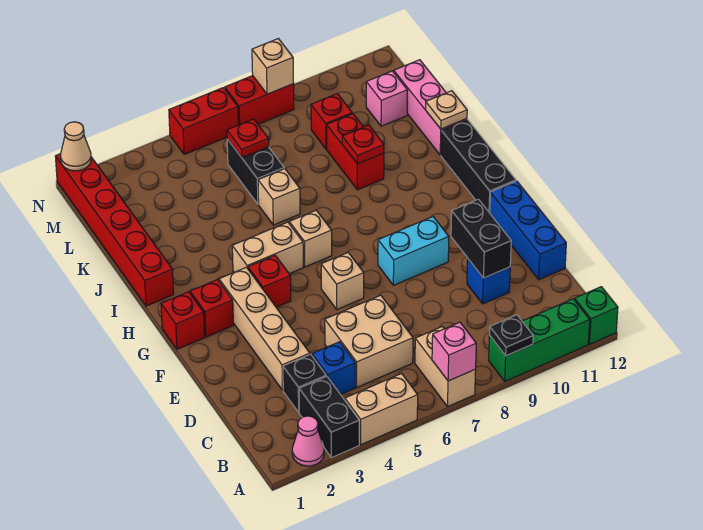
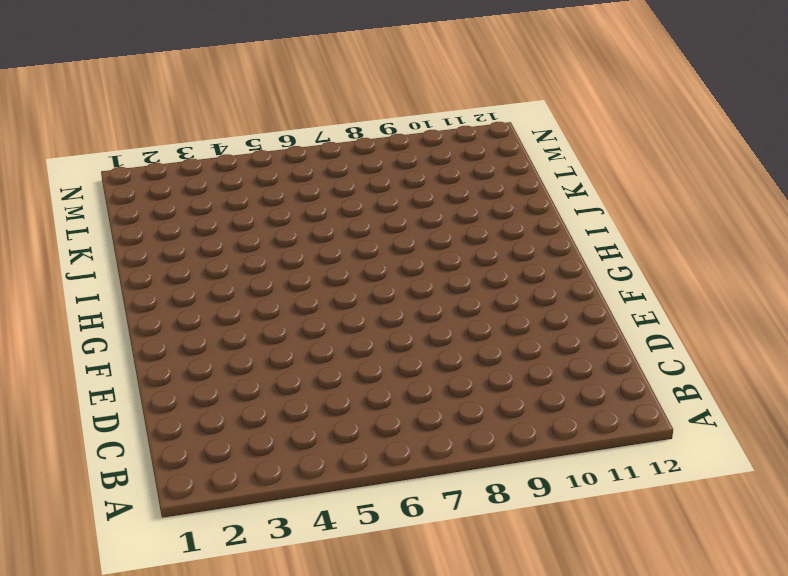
none -> pink cone A2 level 1
none -> black brick A3:B3 level 1
none -> tan brick A4:A5 level 1
none -> tan brick A7:B7 level 1

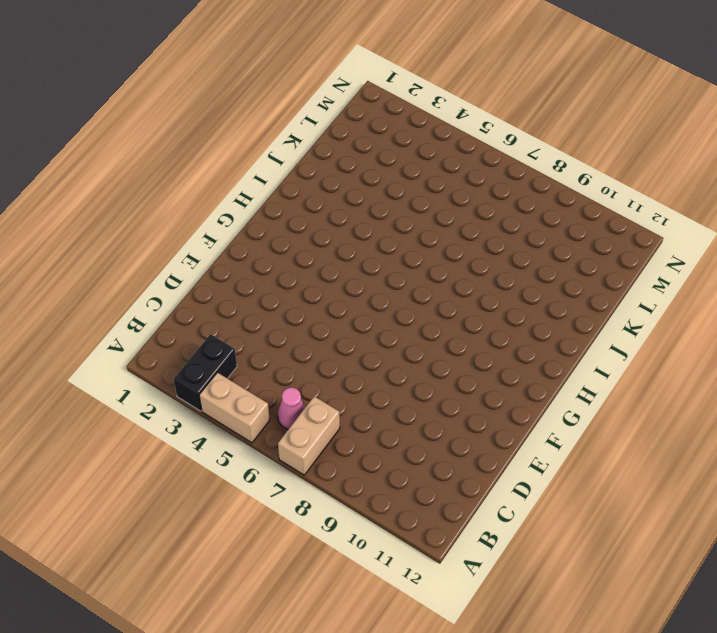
pink cone B6 level 1 -> pink cone A2 level 1
none -> green brick A9:A11 level 1
none -> green brick A12 level 1
none -> black brick C3 level 1
none -> blue brick C4 level 1

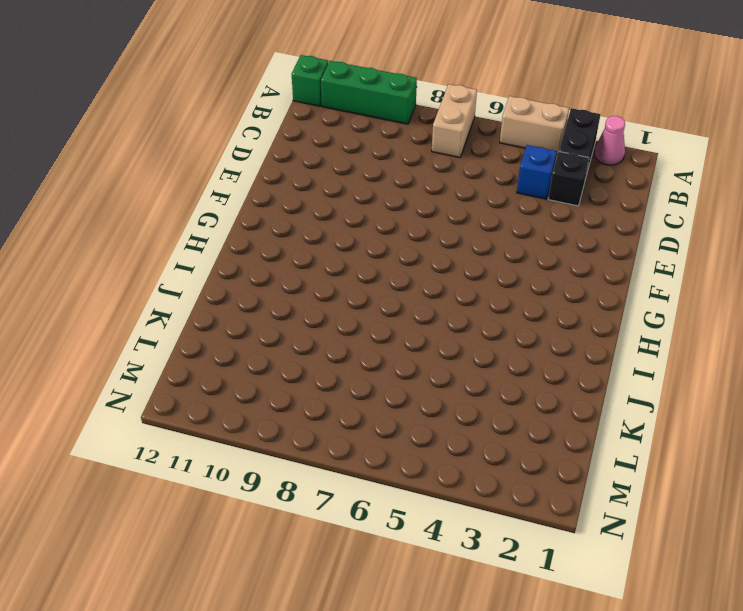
none -> tan brick C5:D6 level 1
none -> tan brick D3:G3 level 1
none -> blue brick D10 level 1
none -> blue brick D12:F12 level 1

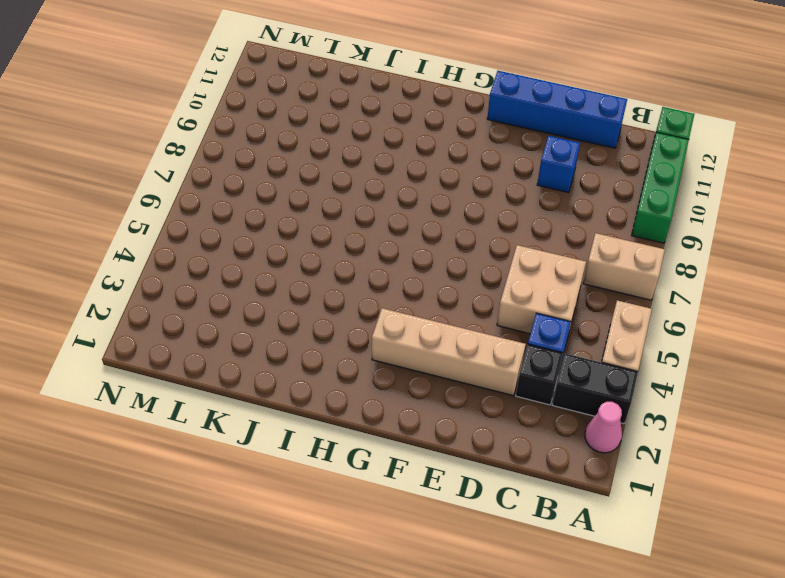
blue brick C12:F12 level 1 -> blue brick D12:F12 level 1
none -> tan brick F6 level 1
none -> cyan brick F8:F9 level 1
none -> red brick G1 level 1
none -> red brick G2 level 1

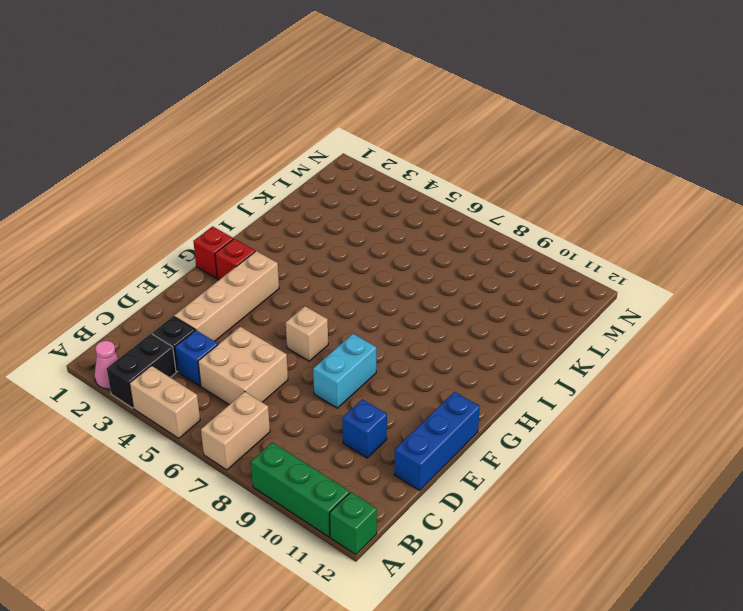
cyan brick E8:F8 level 1 -> cyan brick F8:F9 level 1
none -> red brick G4 level 1
none -> black brick G12:I12 level 1
none -> tan brick H4:H5 level 1
none -> tan brick H6 level 1

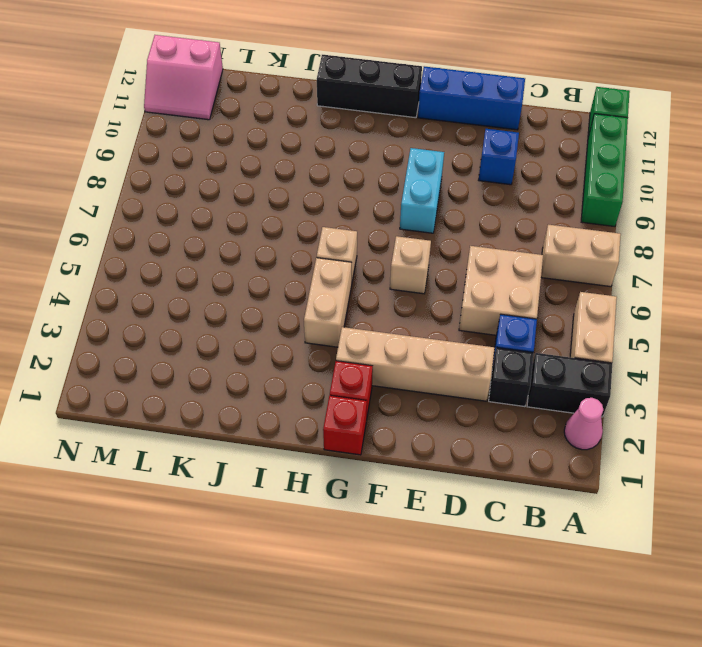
pink slope M11:N12 level 1 top 12 -> none
none -> red brick G4 level 1
none -> red brick I1:N1 level 1
none -> tan brick J6 level 1
none -> red brick J9:K9 level 1

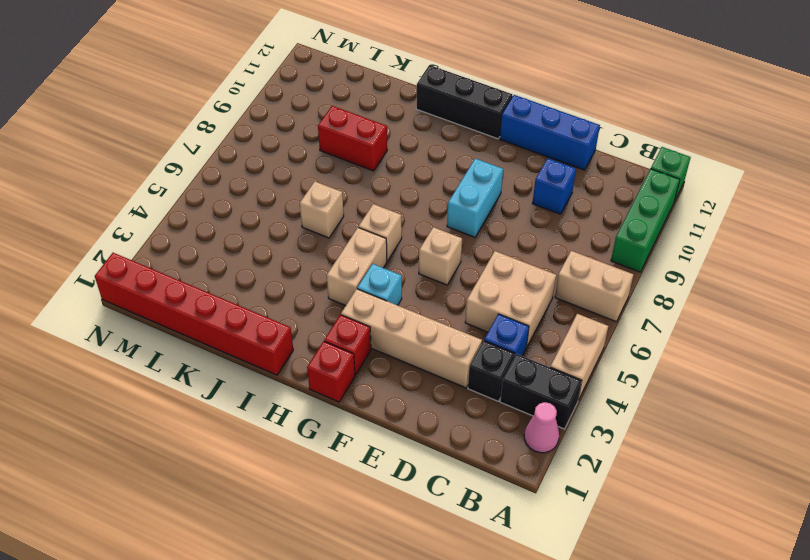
cyan brick G4 level 1 -> red brick G4 level 1
none -> pink brick J12:L12 level 1
none -> black brick K6:L6 level 1
none -> red brick L9 level 1
none -> pink brick L11 level 1

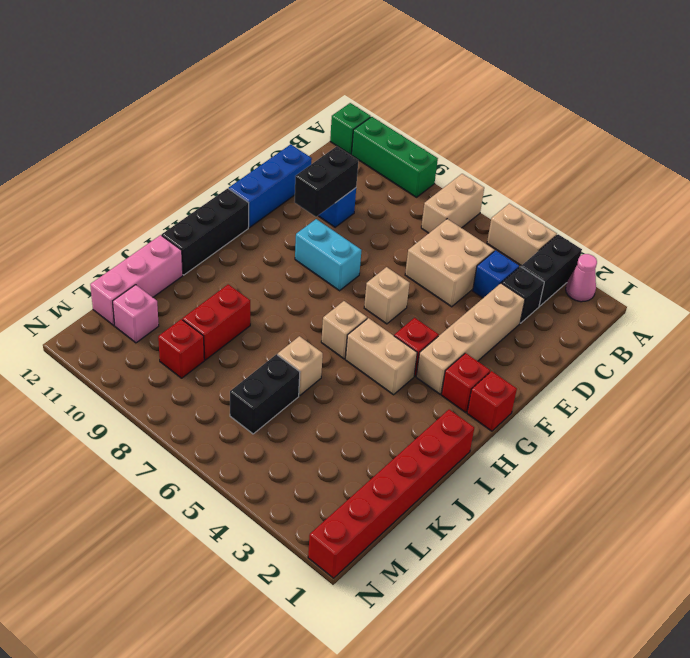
none -> red brick N5:N6 level 1
none -> red brick N7:N8 level 1
none -> pink brick A7 level 2
none -> black plate A9 level 2

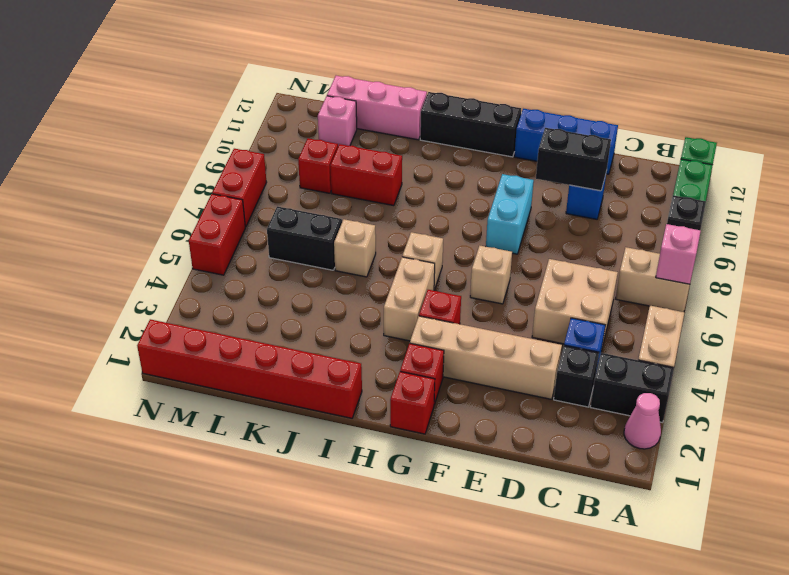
none -> red plate J9 level 2
none -> tan plate J12 level 2
none -> red plate L6 level 2
none -> tan cone N1 level 2

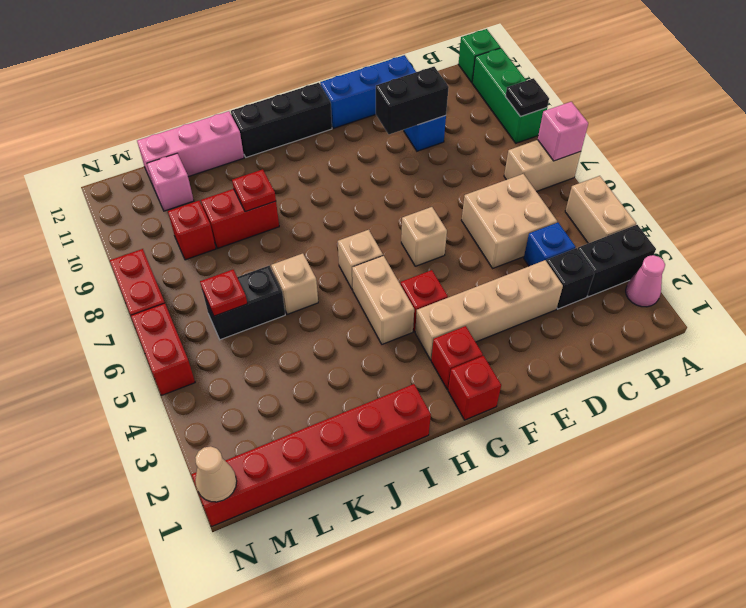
none -> cyan brick F8:F9 level 1
none -> tan plate J12 level 2
none -> tan brick N8 level 2

